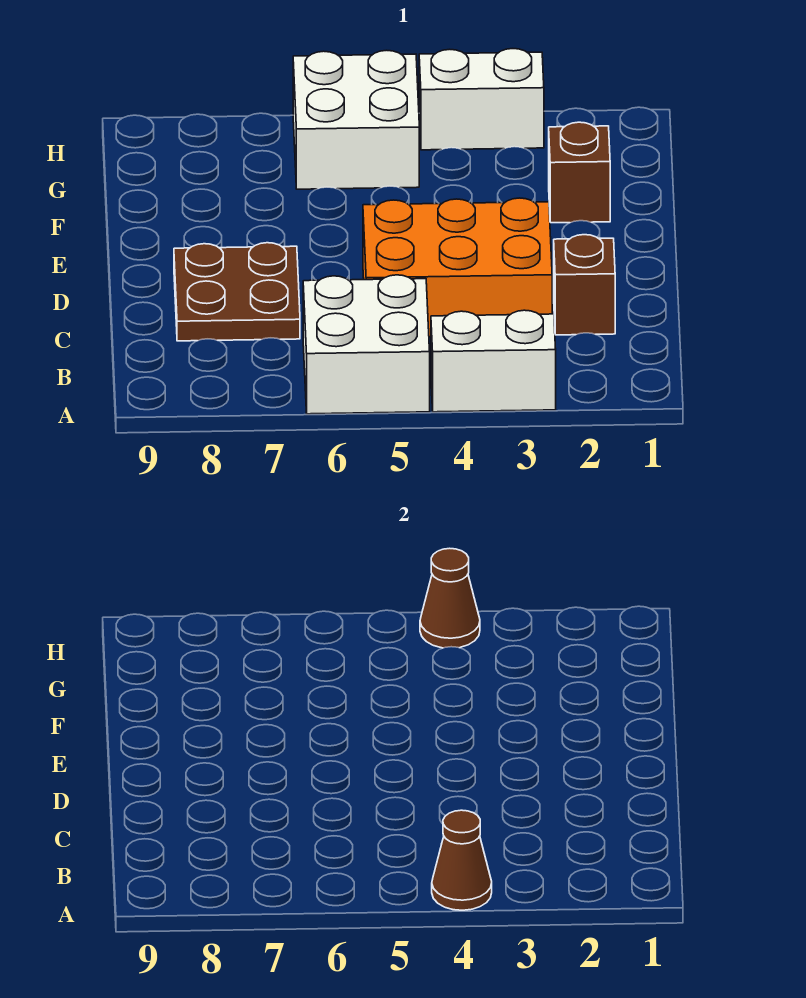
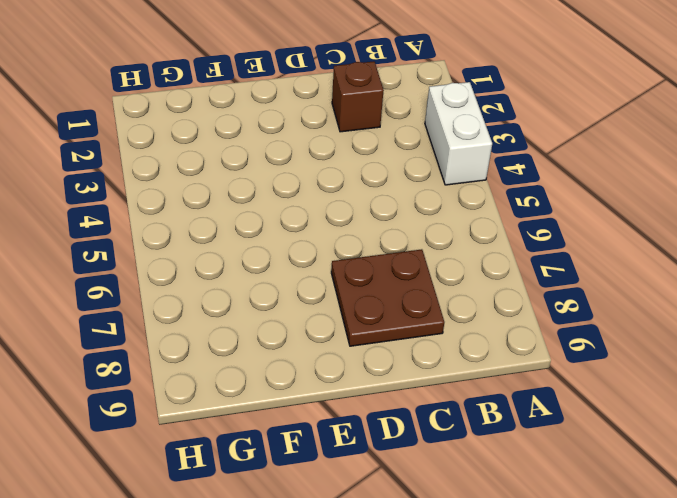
none -> white brick A5:B6 level 1
none -> orange brick C3:D5 level 1

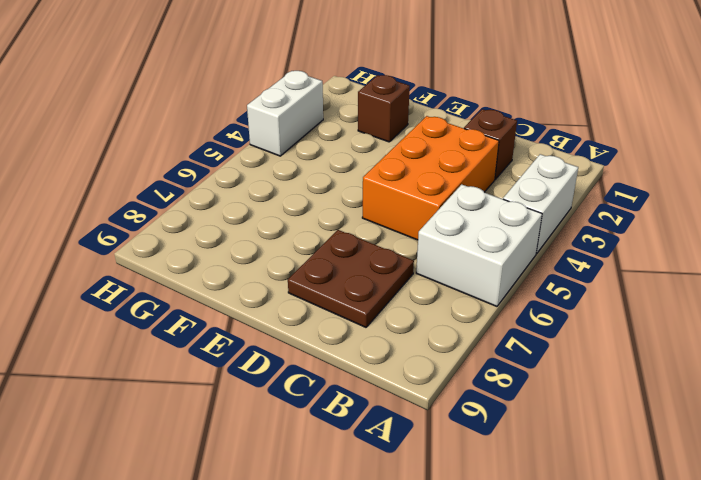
none -> white brick G5:H6 level 1
none -> brown cone A4 level 2

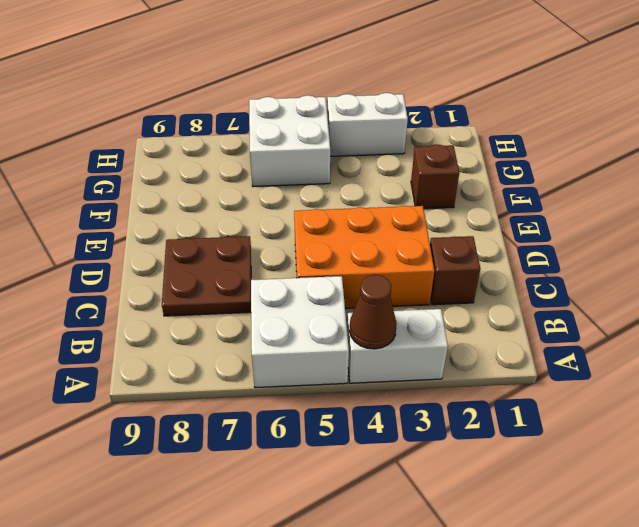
none -> brown cone H4 level 2

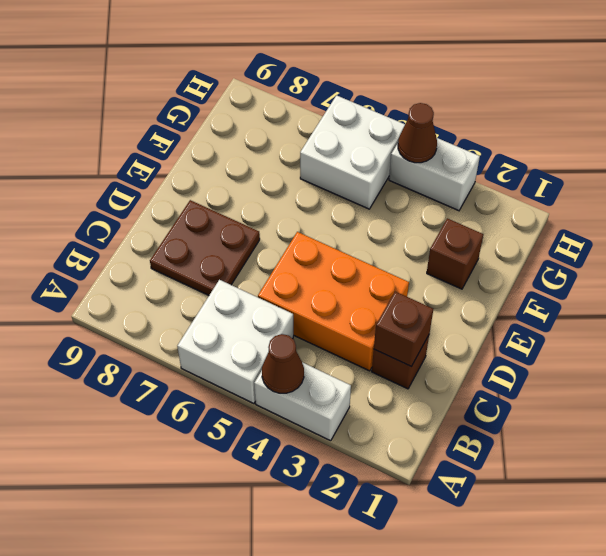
brown brick C2 level 2 -> none

